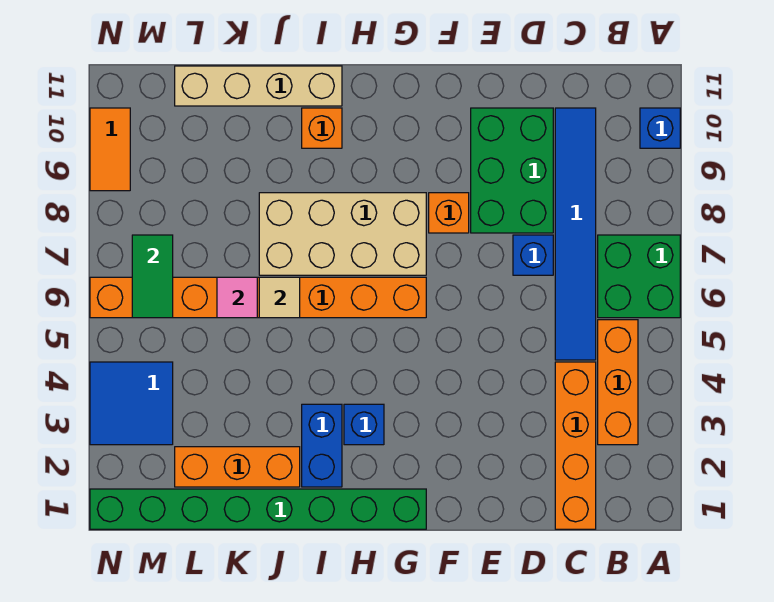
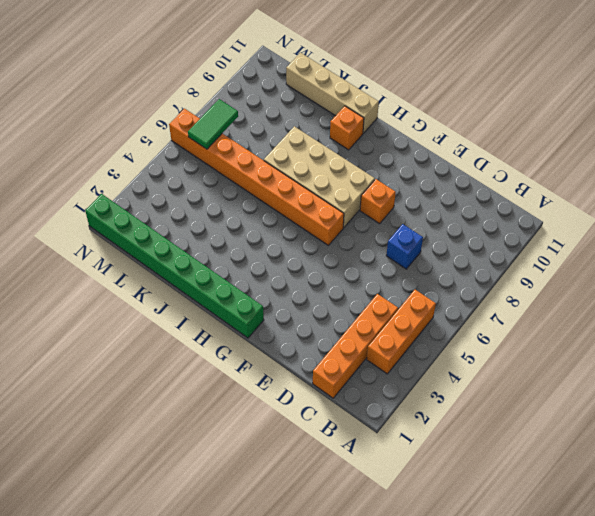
none -> green brick A6:B7 level 1
none -> blue brick A10 level 1
none -> blue tile C5:C10 level 1

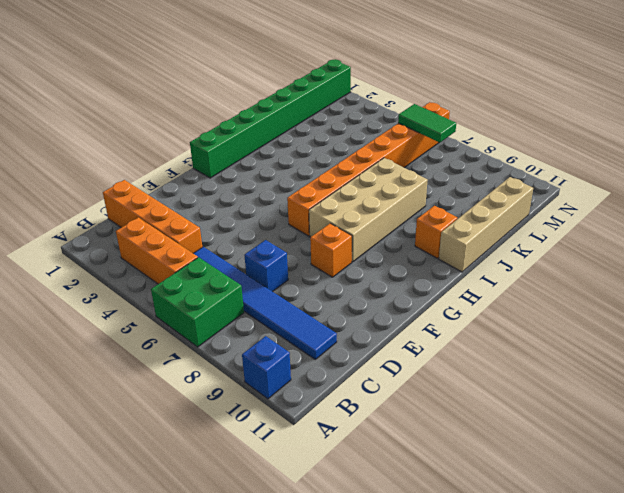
none -> green brick D8:E10 level 1
none -> blue brick H3 level 1
none -> blue brick I2:I3 level 1

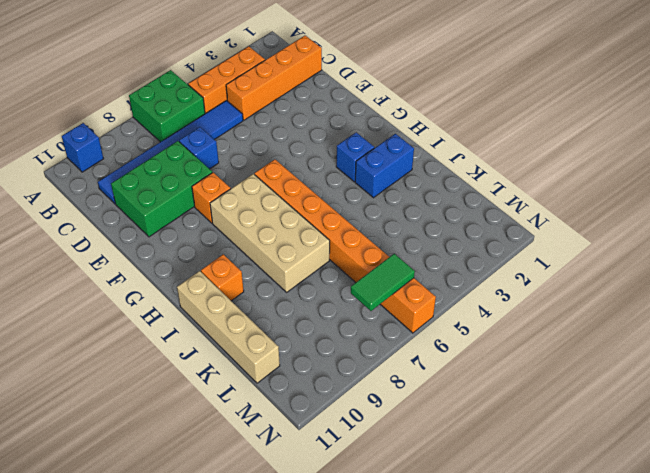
none -> green brick G1:N1 level 1
none -> orange brick J2:L2 level 1
none -> blue tile M3:N4 level 1

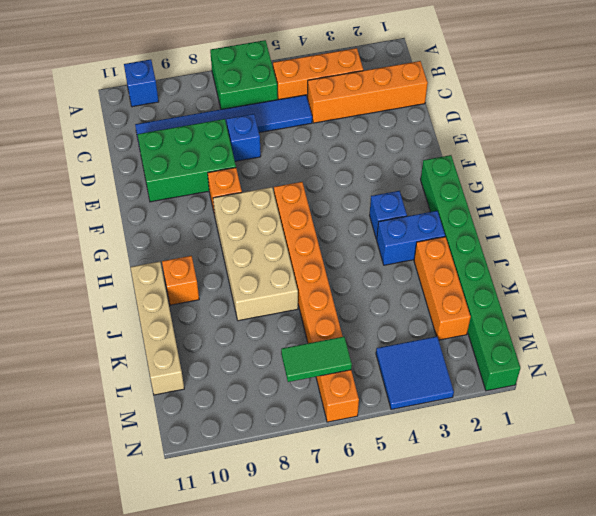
none -> orange tile N9:N10 level 1
none -> tan tile J6 level 2
none -> pink tile K6 level 2

